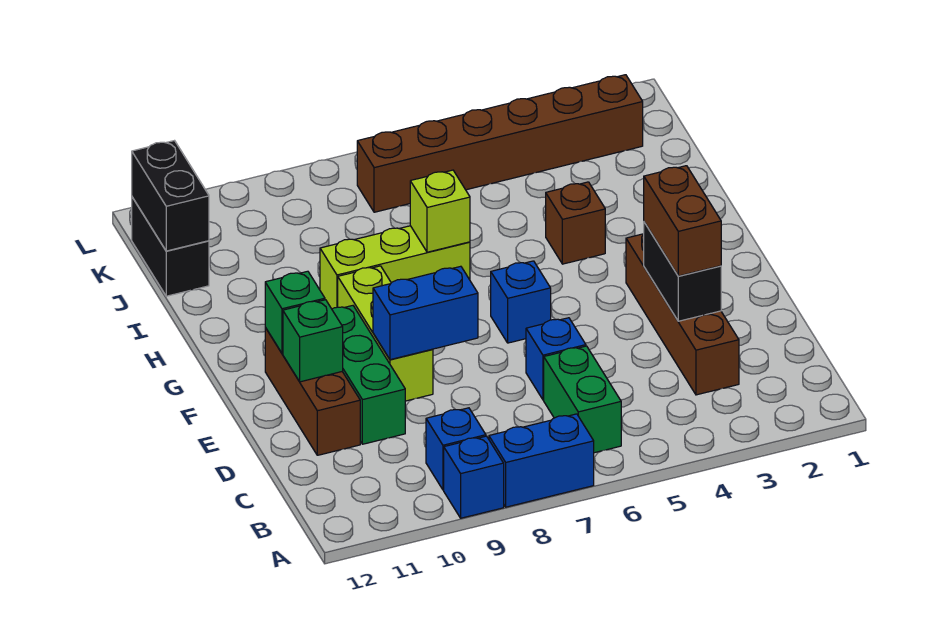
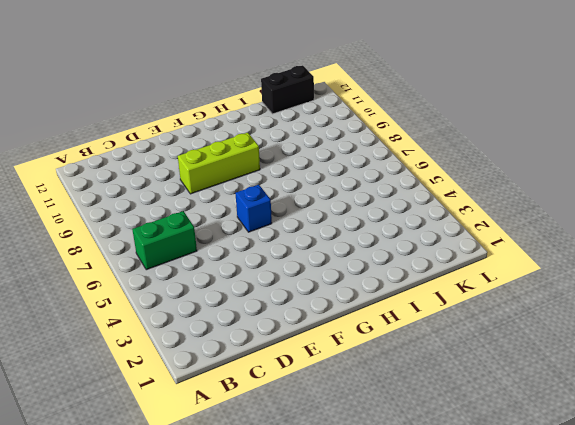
none -> blue brick A7:A8 level 1
none -> blue brick A9 level 1
none -> blue brick B9 level 1

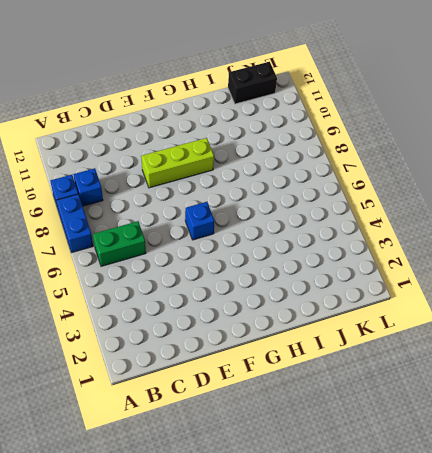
none -> brown brick C3:F3 level 1
none -> blue brick D6 level 1
none -> green brick D10:F10 level 1

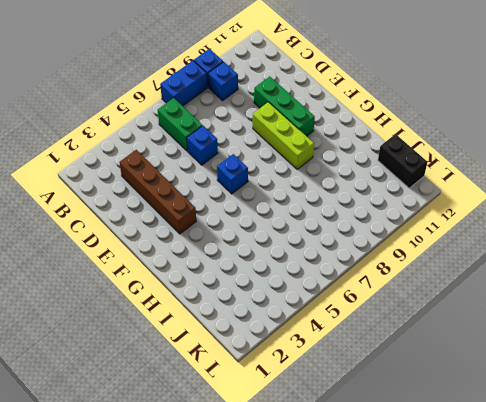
none -> brown brick D11:F11 level 1
none -> brown brick H4 level 1
none -> lime brick H7:H9 level 1

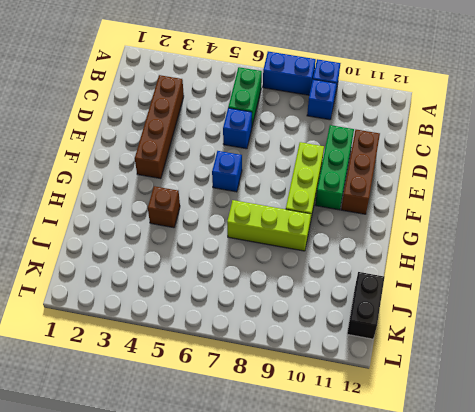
none -> brown brick K2:K7 level 1
none -> black brick D3:E3 level 2
none -> blue brick E8:E9 level 2

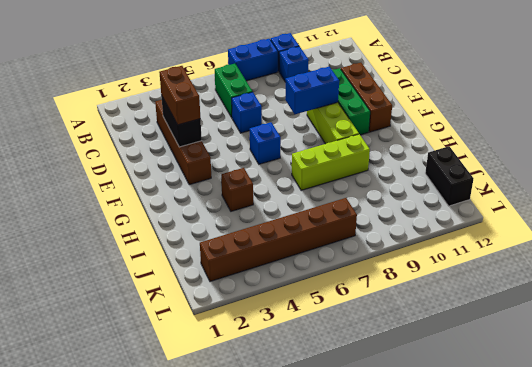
none -> green brick E11 level 2
none -> green brick F11 level 2
none -> lime brick H7 level 2

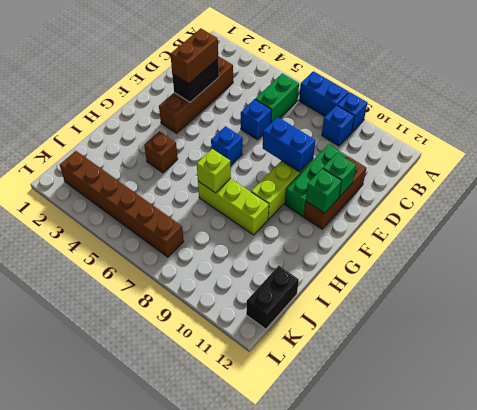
none -> black brick J12:K12 level 2

